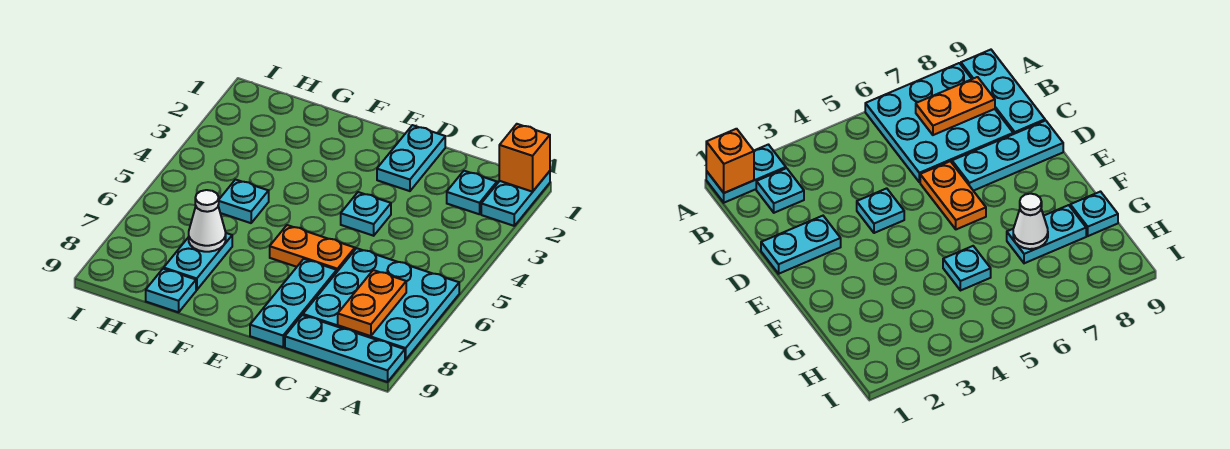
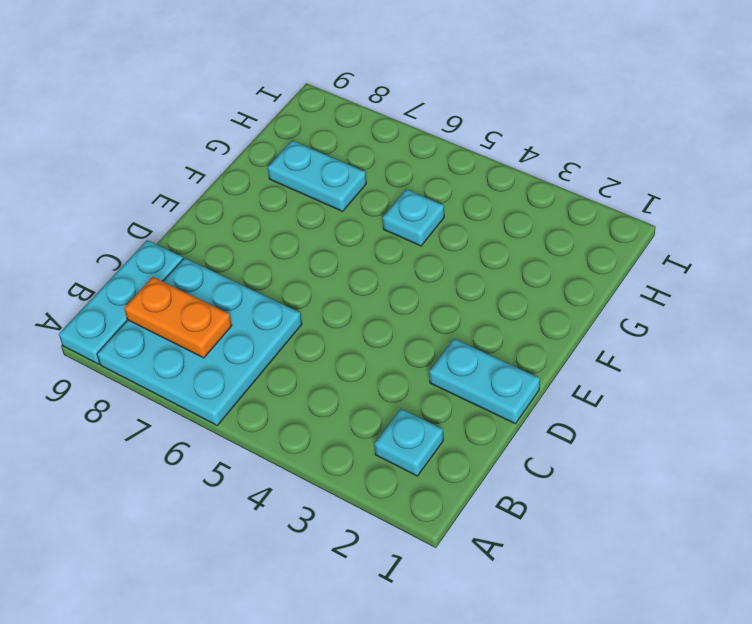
none -> cyan plate A1:A2 level 1
none -> cyan plate D4 level 1
none -> orange plate D6:E6 level 1

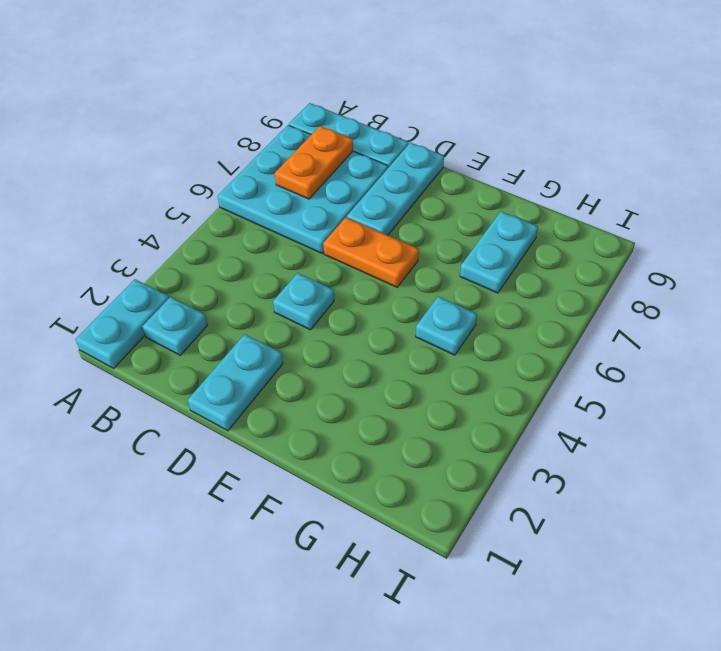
none -> cyan plate G9 level 1
none -> orange brick A1 level 2
none -> white cone G7 level 2

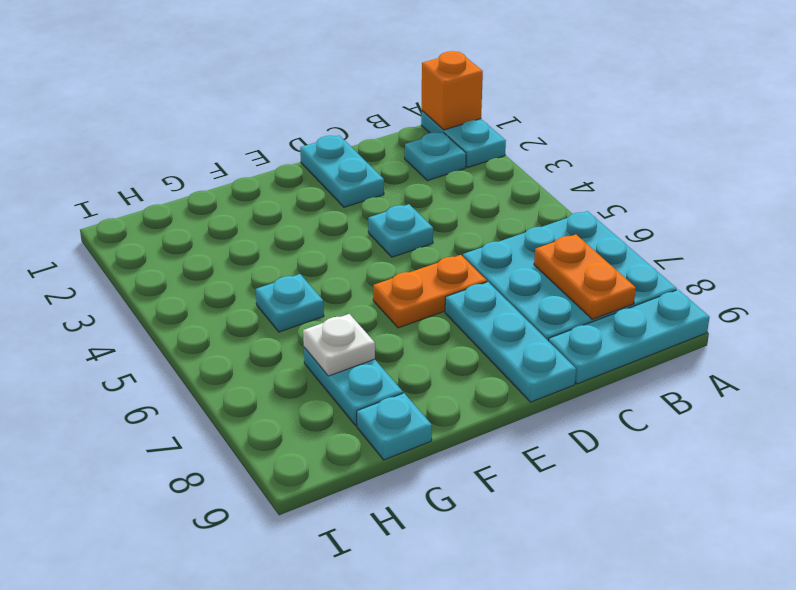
white plate G7 level 2 -> white cone G7 level 2

